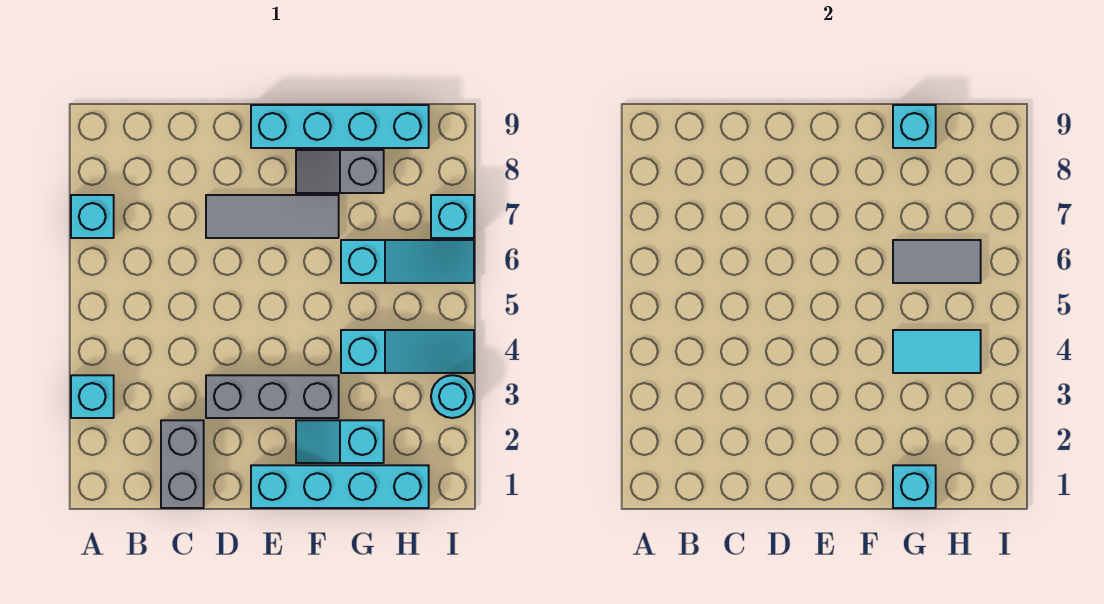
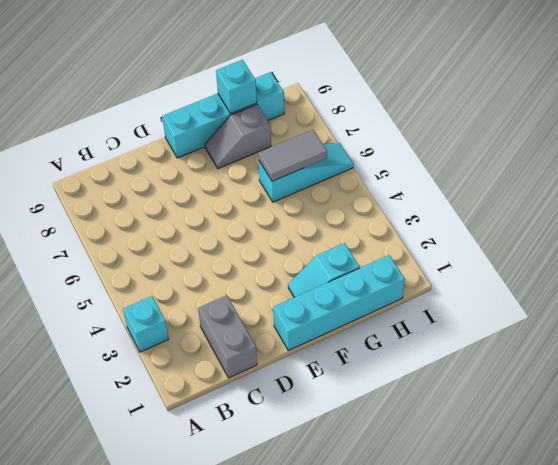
none -> cyan brick A7 level 1
none -> grey brick D3:F3 level 1
none -> grey tile D7:F7 level 1

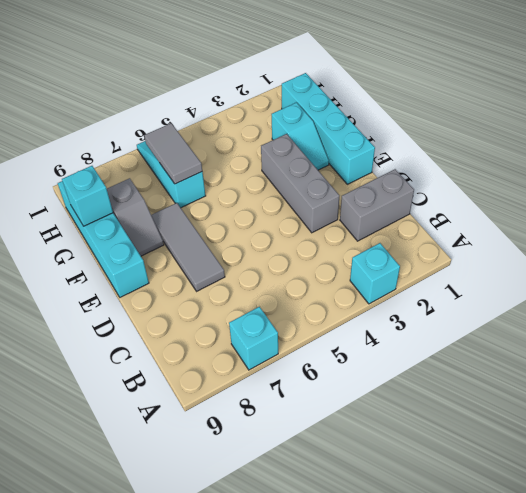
none -> cyan slope G4:I4 level 1 top G
none -> cyan round brick I3 level 1
none -> cyan brick I7 level 1

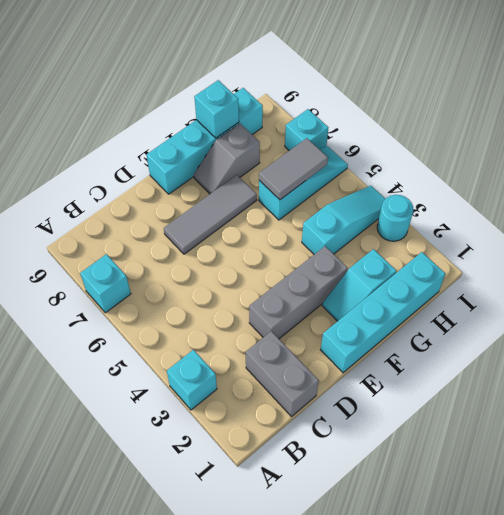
none -> cyan brick G1 level 2
none -> cyan tile G4:H4 level 2

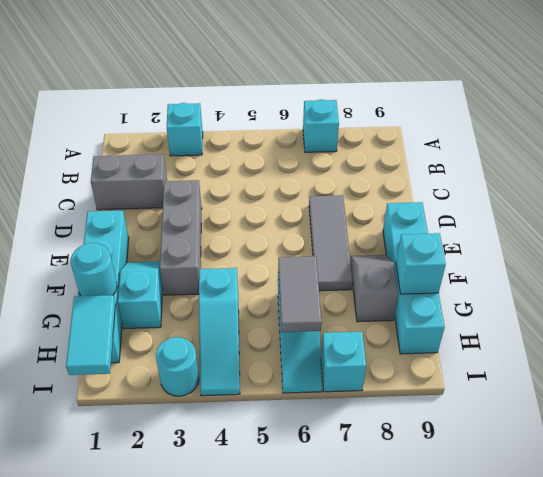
cyan round brick G1 level 2 -> cyan brick G1 level 2
cyan tile H1:I1 level 2 -> cyan tile G4:H4 level 2

